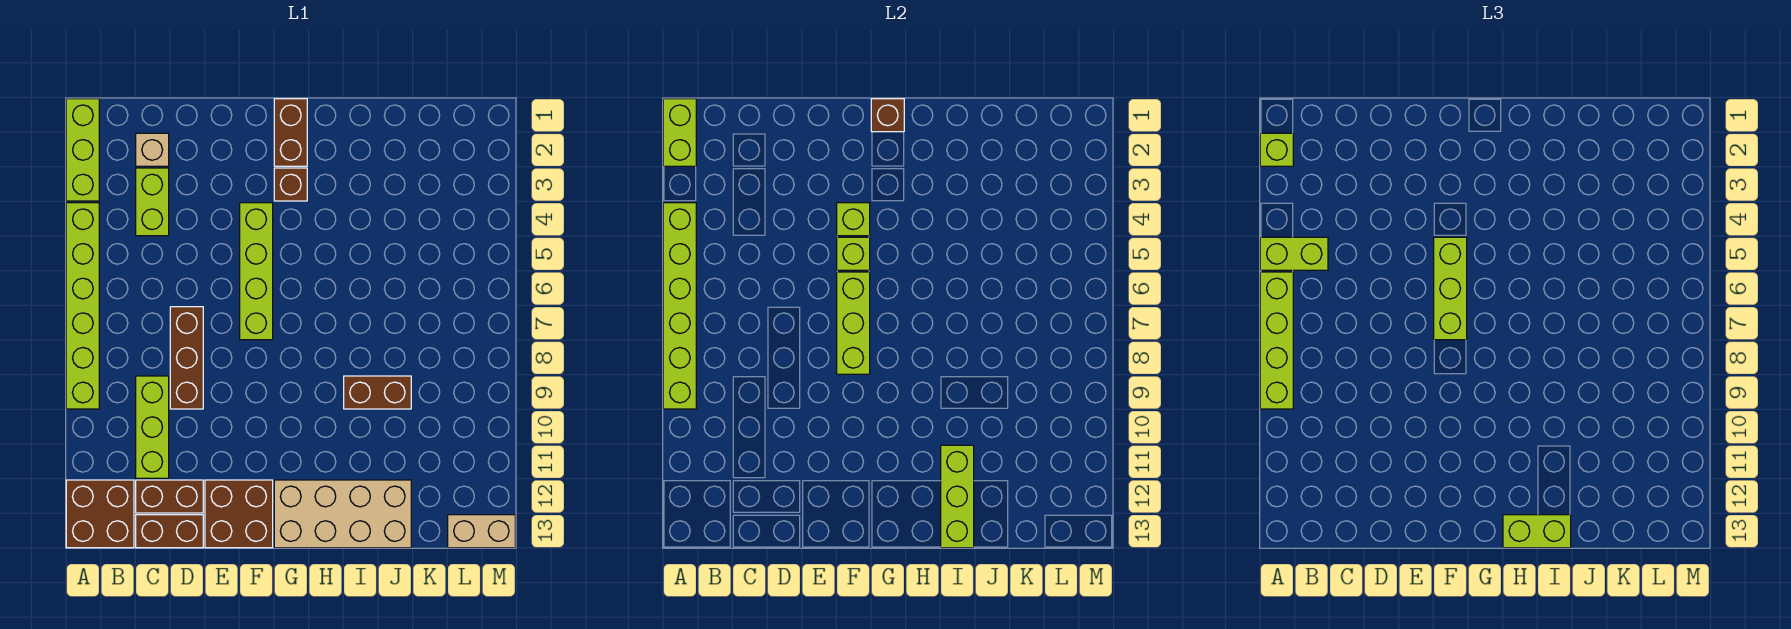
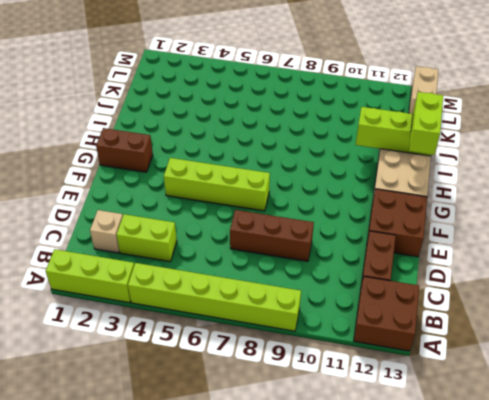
none -> lime brick C9:C11 level 1
none -> brown brick C13:D13 level 1
none -> brown brick G3 level 1

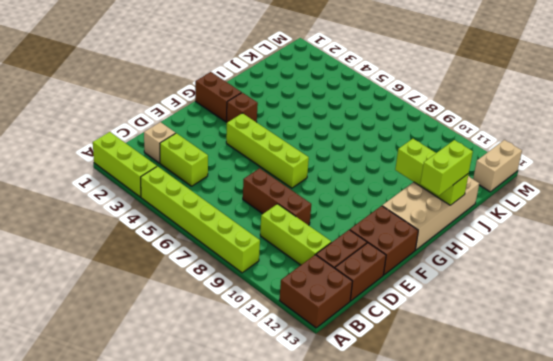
none -> brown brick I9:J9 level 1
none -> lime brick A1:A2 level 2
none -> lime brick A4:A9 level 2

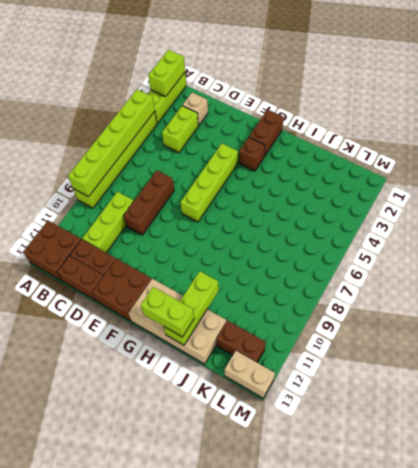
brown brick K12:L12 level 1 -> brown brick I9:J9 level 1
none -> lime brick F4 level 2
none -> lime brick F5 level 2
none -> lime brick F6:F8 level 2

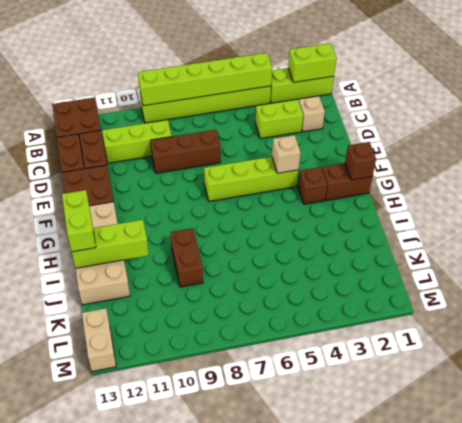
tan brick F4 level 2 -> lime brick F4 level 2
none -> lime brick F5 level 2
none -> lime brick F6:F8 level 2
none -> lime brick A2 level 3

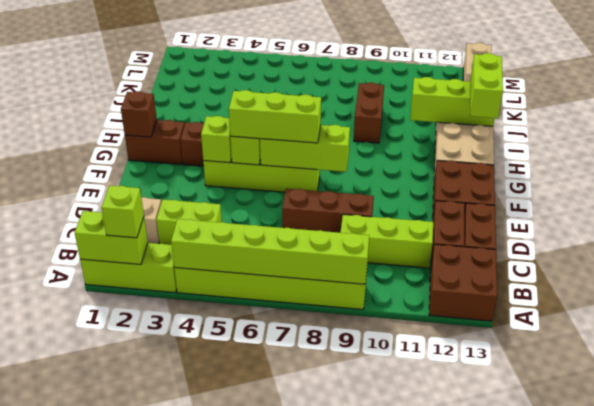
none -> lime brick A5:B5 level 3
none -> lime brick A6:A9 level 3

